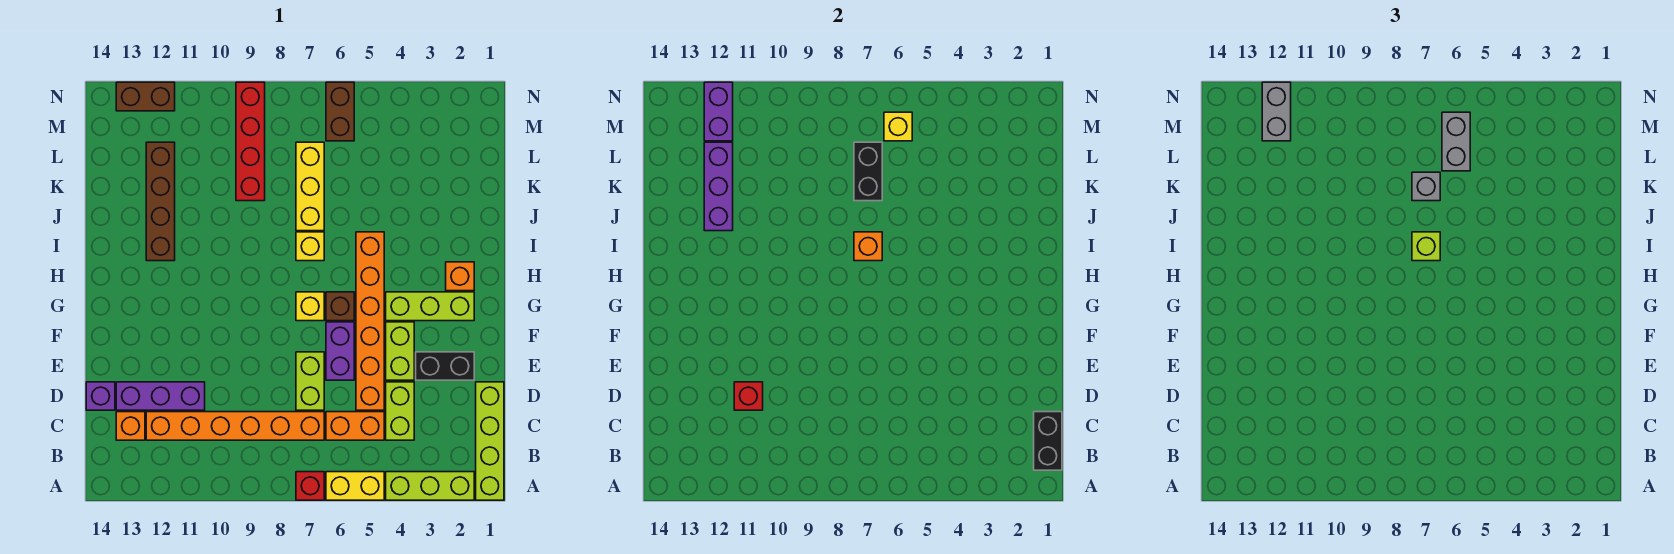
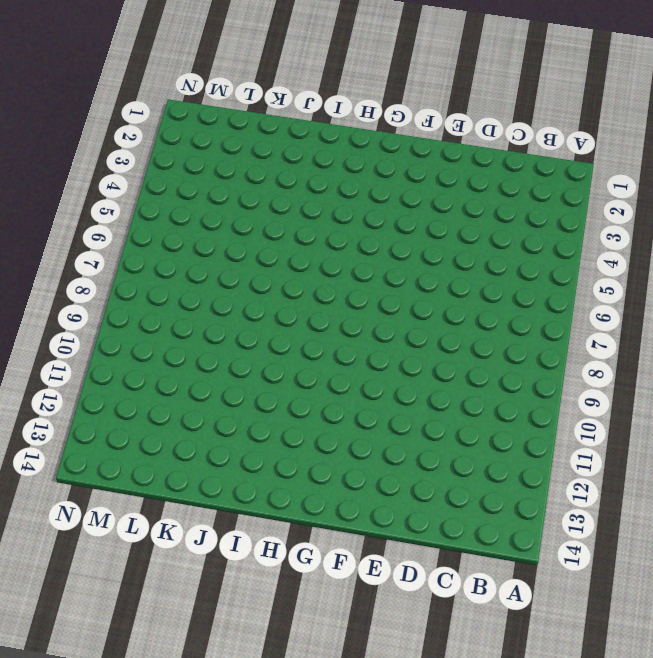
none -> lime brick A1:D1 level 1
none -> lime brick A2:A4 level 1
none -> yellow brick A5:A6 level 1
none -> red brick A7 level 1

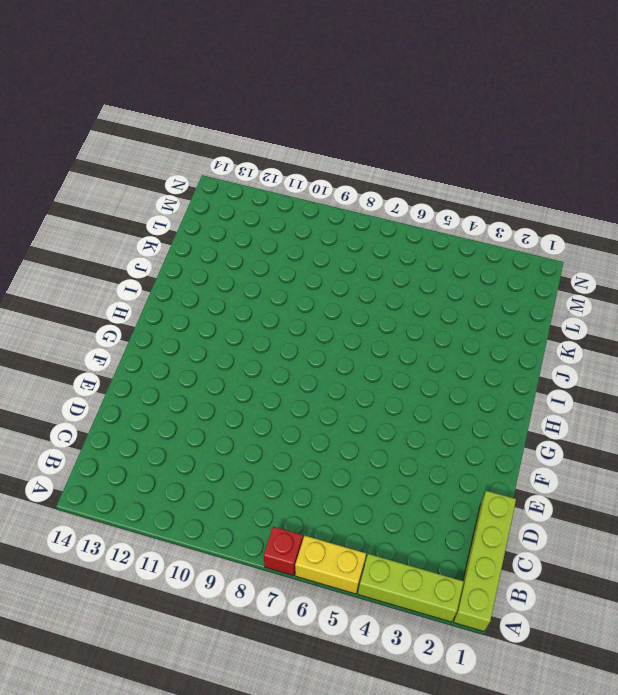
none -> lime brick C4:D4 level 1
none -> orange brick C5:C6 level 1
none -> orange brick C7:C12 level 1
none -> orange brick C13 level 1

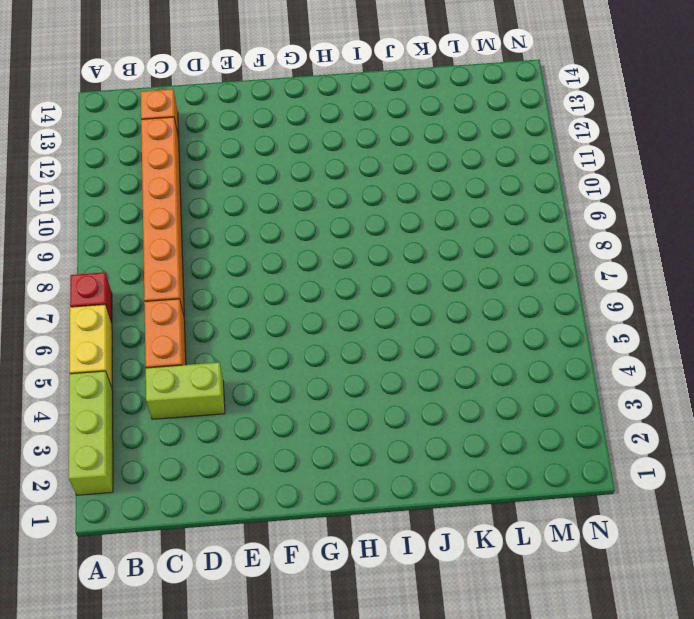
none -> lime brick A1:D1 level 1
none -> orange brick D5:I5 level 1
none -> lime brick D7:E7 level 1
none -> purple brick D11:D13 level 1

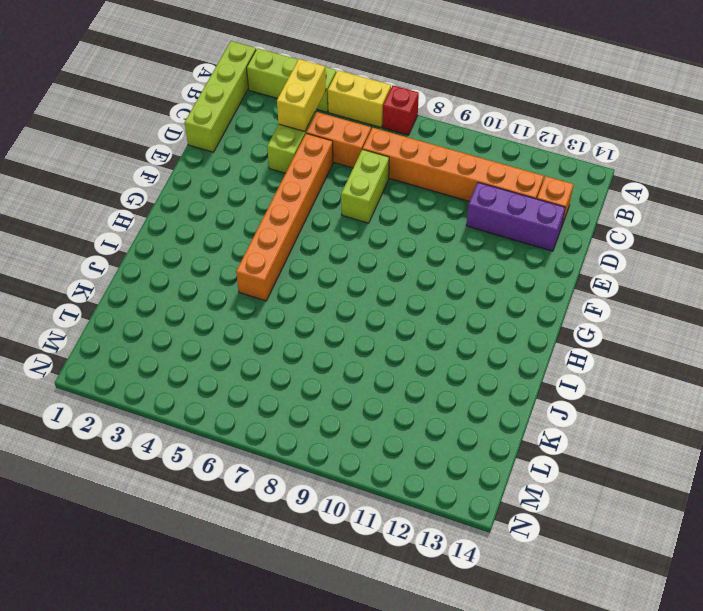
yellow brick B4:C4 level 2 -> none
none -> purple brick D14 level 1
none -> black brick E2:E3 level 1
none -> lime brick E4:F4 level 1
none -> purple brick E6:F6 level 1

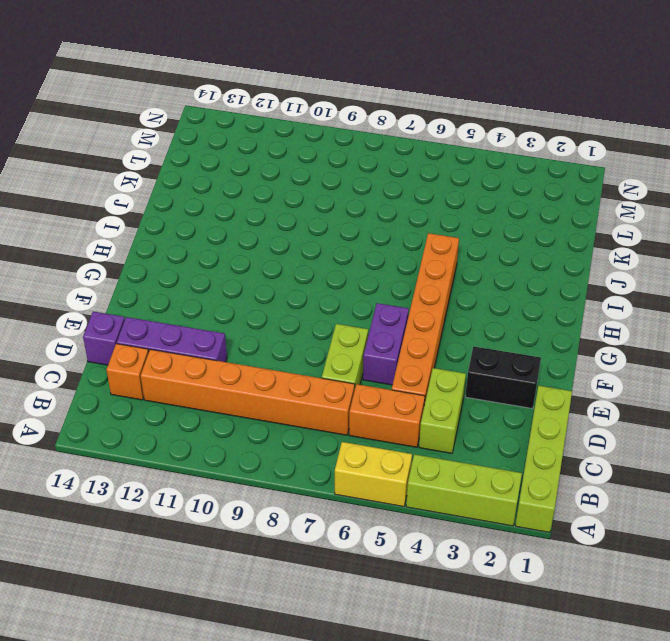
none -> red brick A7 level 1
none -> lime brick E4:F4 level 1
none -> lime brick G2:G4 level 1
none -> brown brick G6 level 1

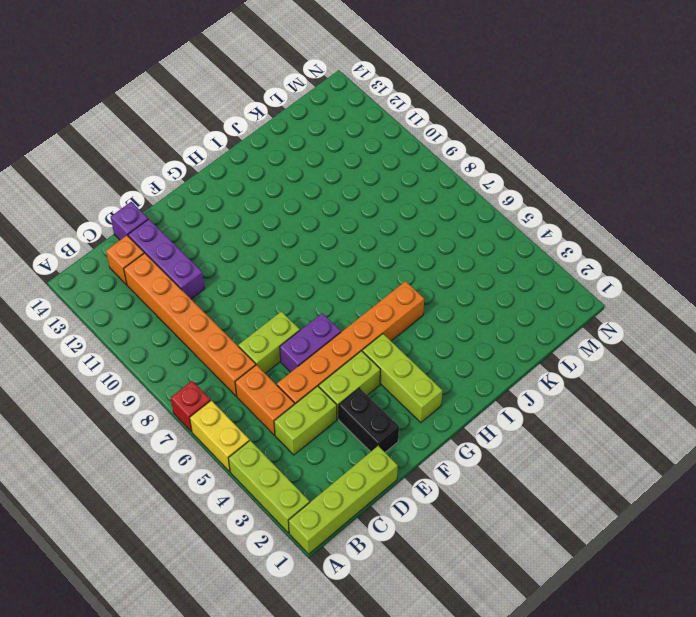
none -> brown brick G6 level 1
none -> yellow brick G7 level 1
none -> orange brick H2 level 1
none -> yellow brick I7 level 1

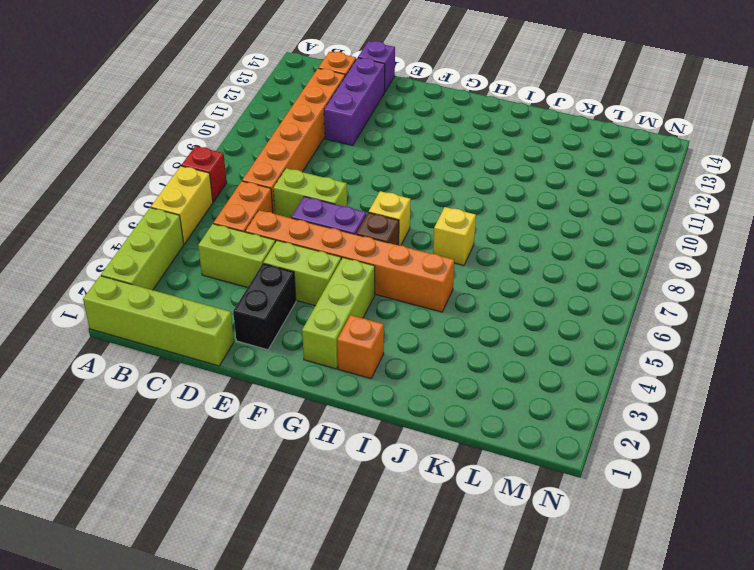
none -> brown brick I12:L12 level 1
none -> yellow brick J7:L7 level 1
none -> red brick K9:N9 level 1
none -> brown brick M6:N6 level 1

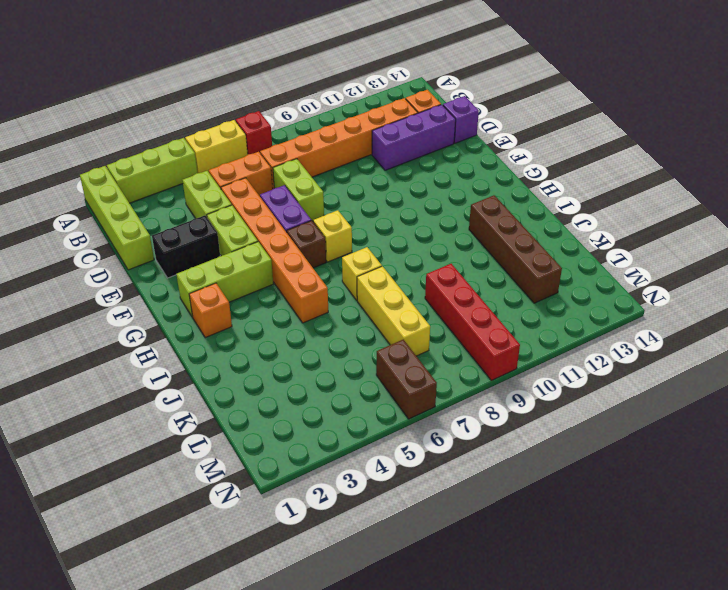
none -> brown brick N12:N13 level 1
none -> black brick B1:C1 level 2
none -> red brick D11 level 2
none -> orange brick I7 level 2

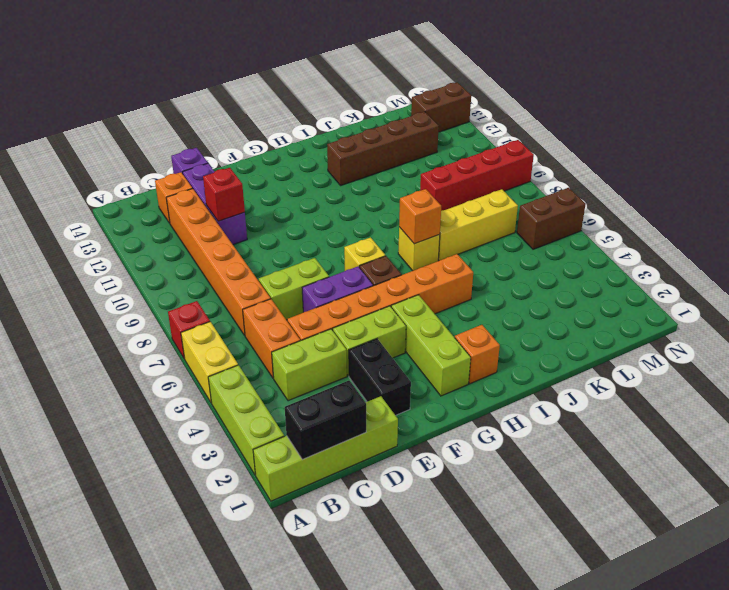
brown brick M13:N13 level 1 -> brown brick N12:N13 level 1
none -> purple brick J12:L12 level 2
none -> black brick K7:L7 level 2
none -> yellow brick M6 level 2
none -> purple brick M12:N12 level 2

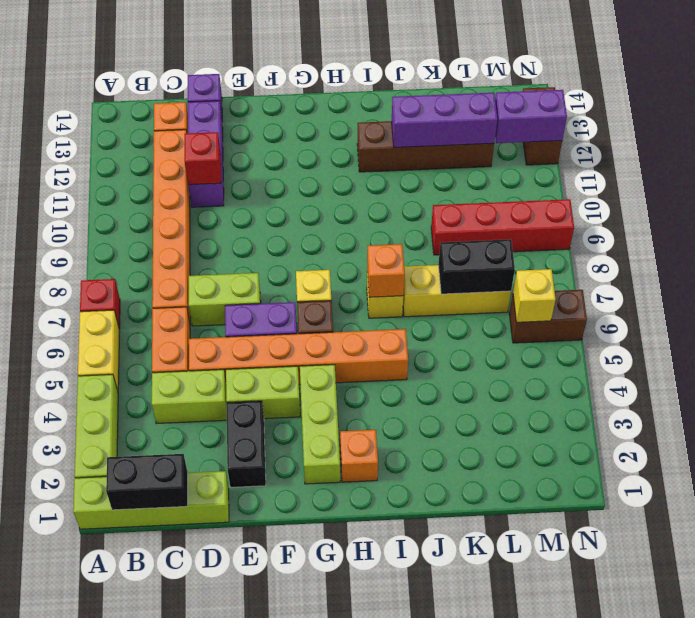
none -> lime brick I7 level 3
none -> grey brick K7 level 3
none -> grey brick L6:M6 level 3
none -> grey brick M12:N12 level 3

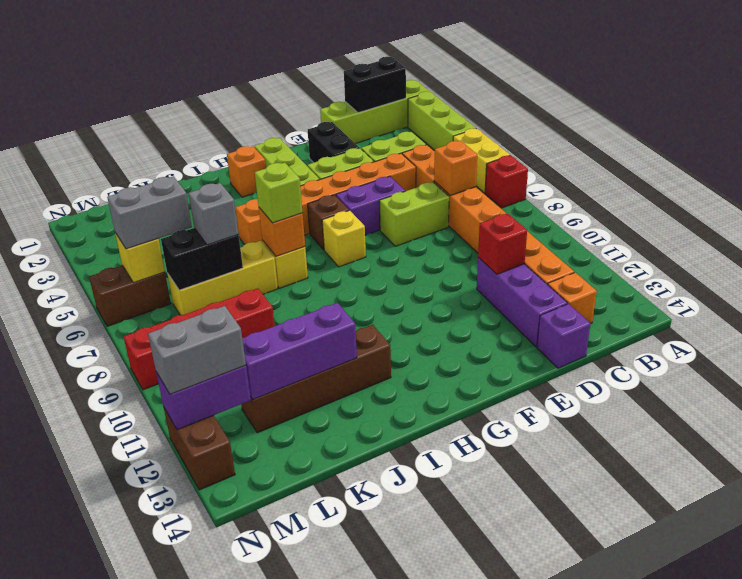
orange brick C7 level 2 -> none

